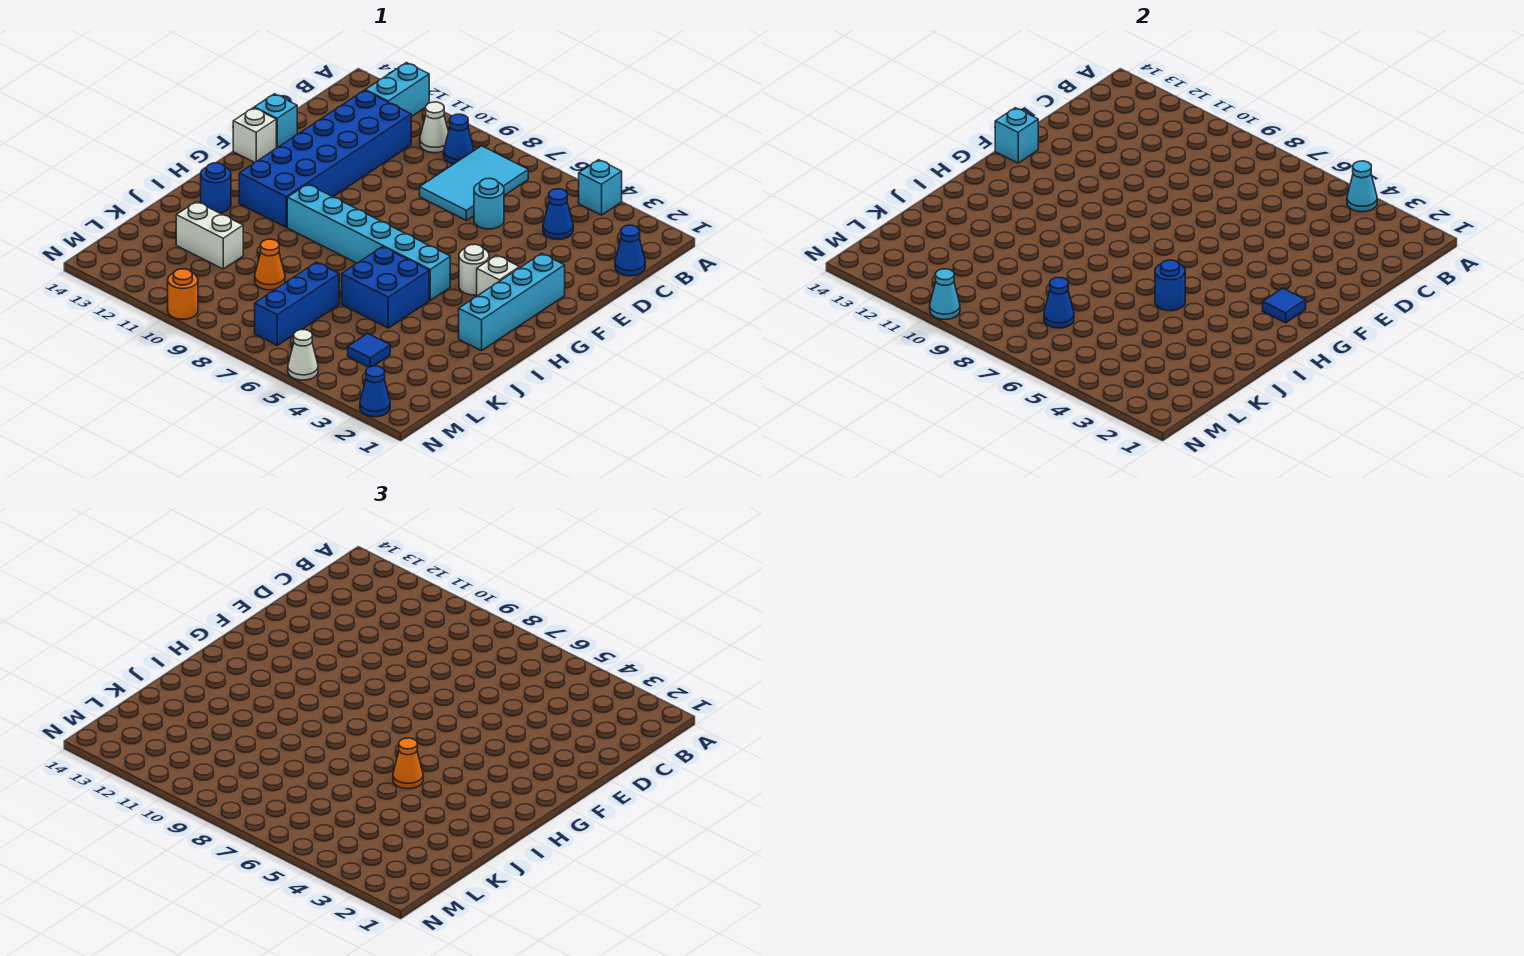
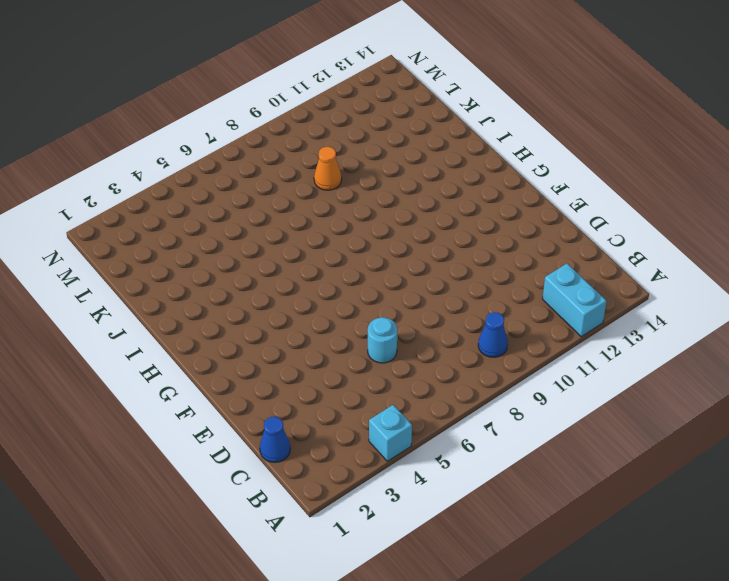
none -> cyan tile B7:D8 level 1
none -> white cone B10 level 1
none -> blue cone C4 level 1
none -> blue brick C11:H12 level 1

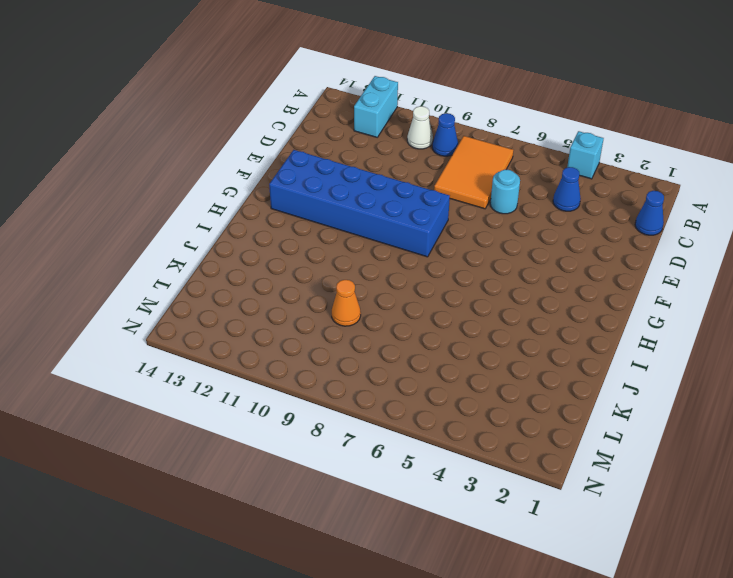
orange tile B7:D8 level 1 -> cyan tile B7:D8 level 1
blue brick F8:G13 level 1 -> blue brick C11:H12 level 1
none -> cyan brick E14 level 1
none -> cyan brick F2:I2 level 1
none -> white brick F14 level 1
none -> white brick G3 level 1

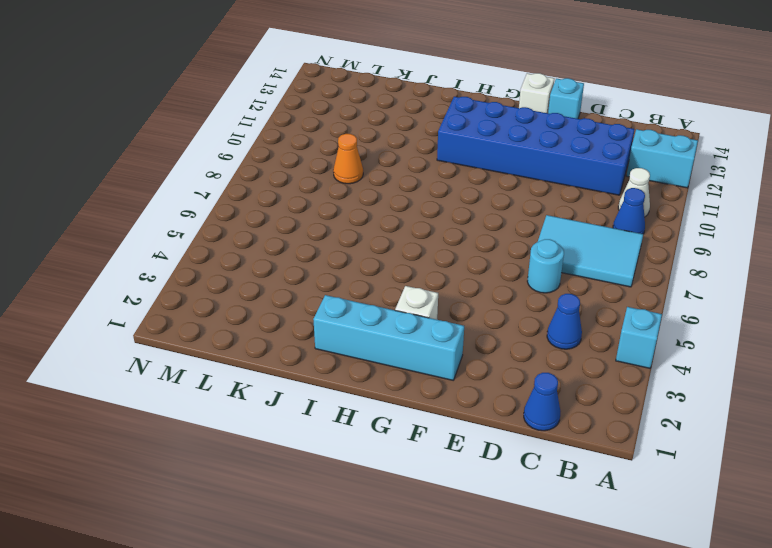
none -> white round brick G4 level 1
none -> cyan brick H5:H10 level 1
none -> blue brick I5:J6 level 1
none -> blue round brick I13 level 1

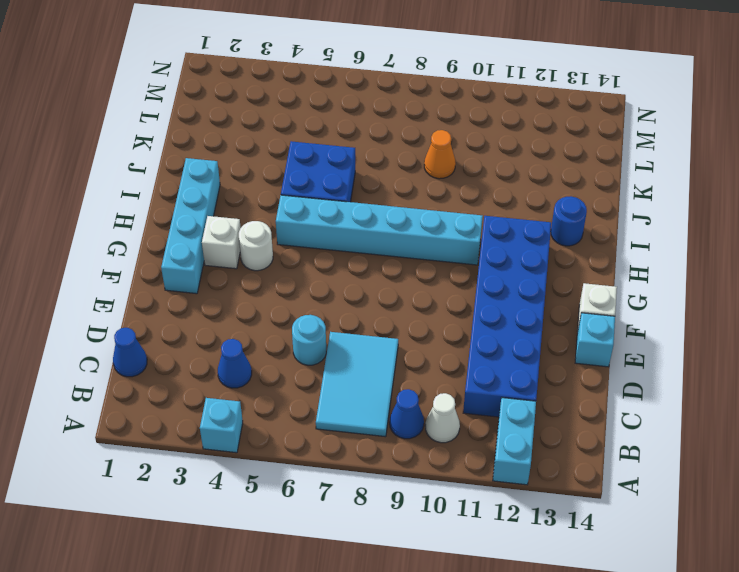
none -> blue brick K7:M7 level 1
none -> white brick K11:K12 level 1
none -> blue tile L4 level 1
none -> blue cone N2 level 1

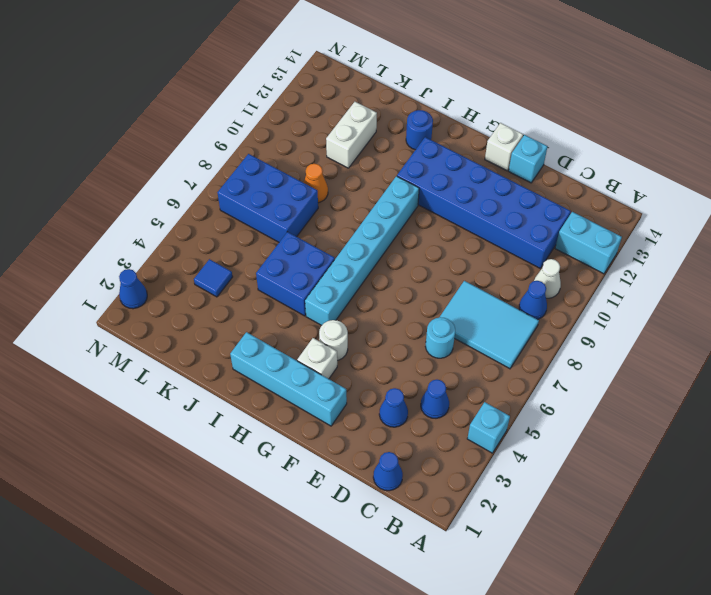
blue cone D3 level 1 -> blue cone L7 level 2
blue brick K7:M8 level 1 -> blue brick K7:M7 level 1
none -> white cone N5 level 1
none -> orange round brick N10 level 1
none -> cyan cone A4 level 2
none -> cyan brick F14 level 2

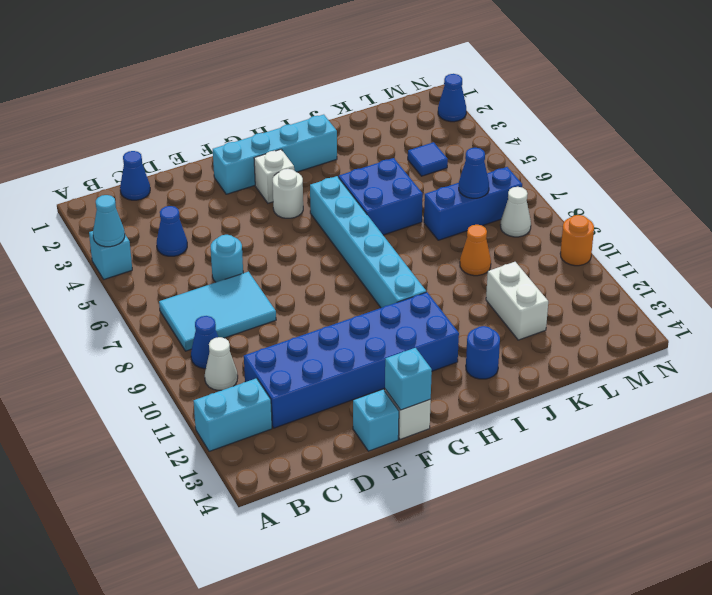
white cone M8 level 1 -> white cone N5 level 1
none -> blue tile G2 level 2
none -> blue round brick I5 level 2
none -> cyan cone N10 level 2
none -> orange cone I5 level 3

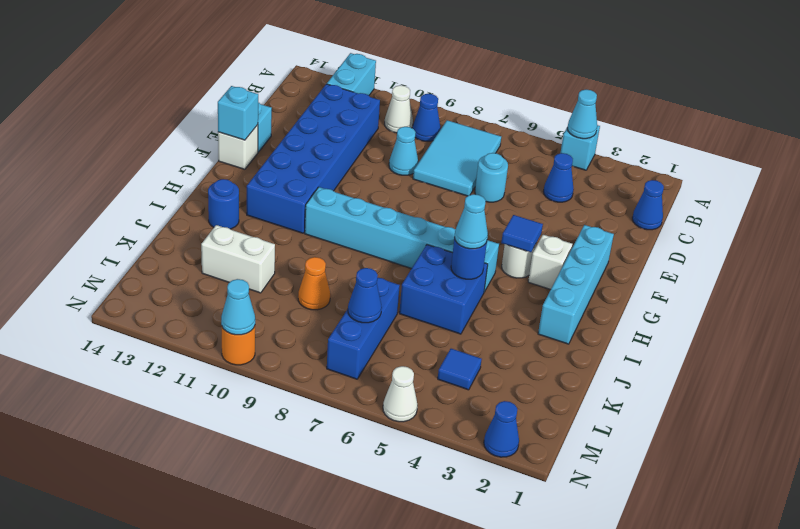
cyan cone D9 level 1 -> none
blue tile G4 level 2 -> blue tile G2 level 2
cyan cone I5 level 3 -> orange cone I5 level 3

